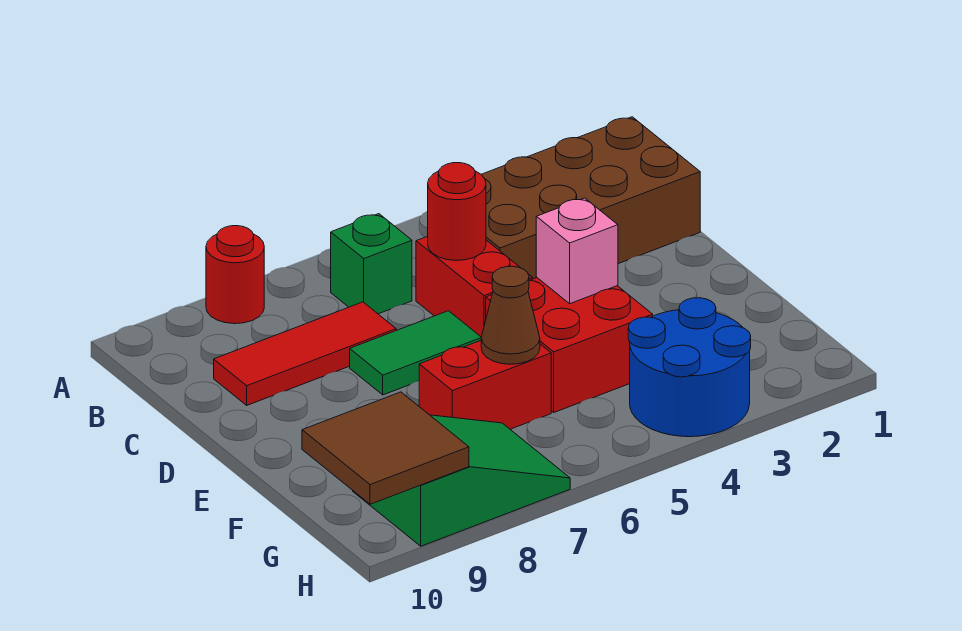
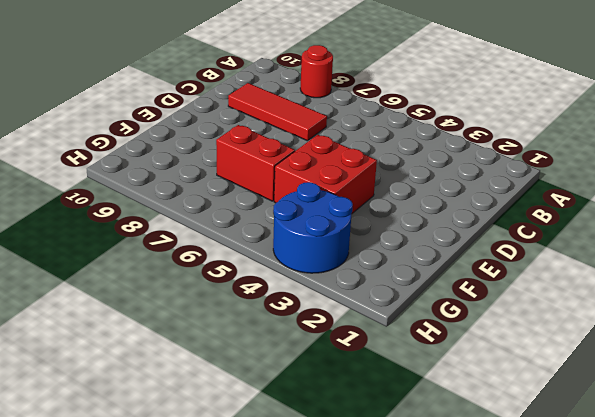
none -> brown brick B1:C4 level 1
none -> green brick B6 level 1
none -> red brick C5:D5 level 1

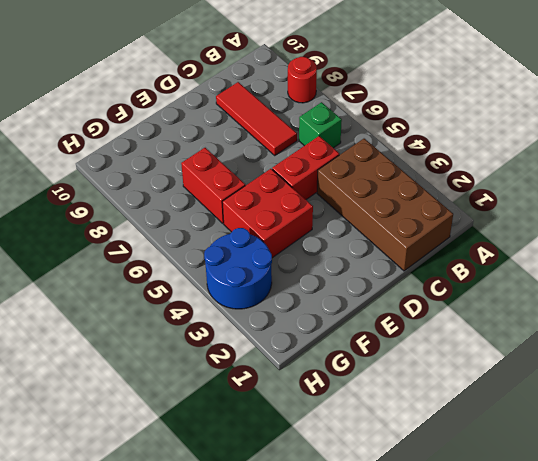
none -> green tile D6:D7 level 1
none -> green slope G7:H9 level 1 top 9
none -> red round brick C5 level 2

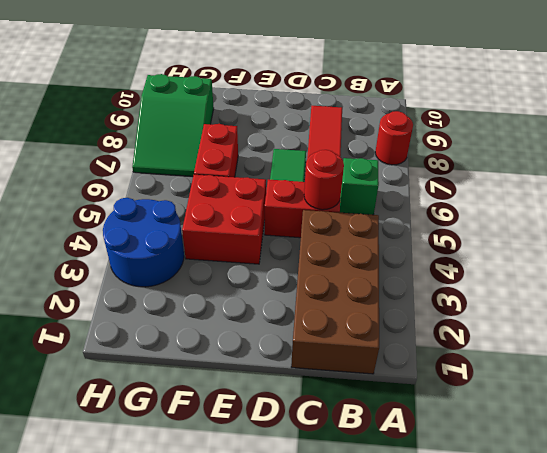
none -> pink brick E4 level 2
none -> brown cone F6 level 2
none -> brown tile G9:H10 level 2

